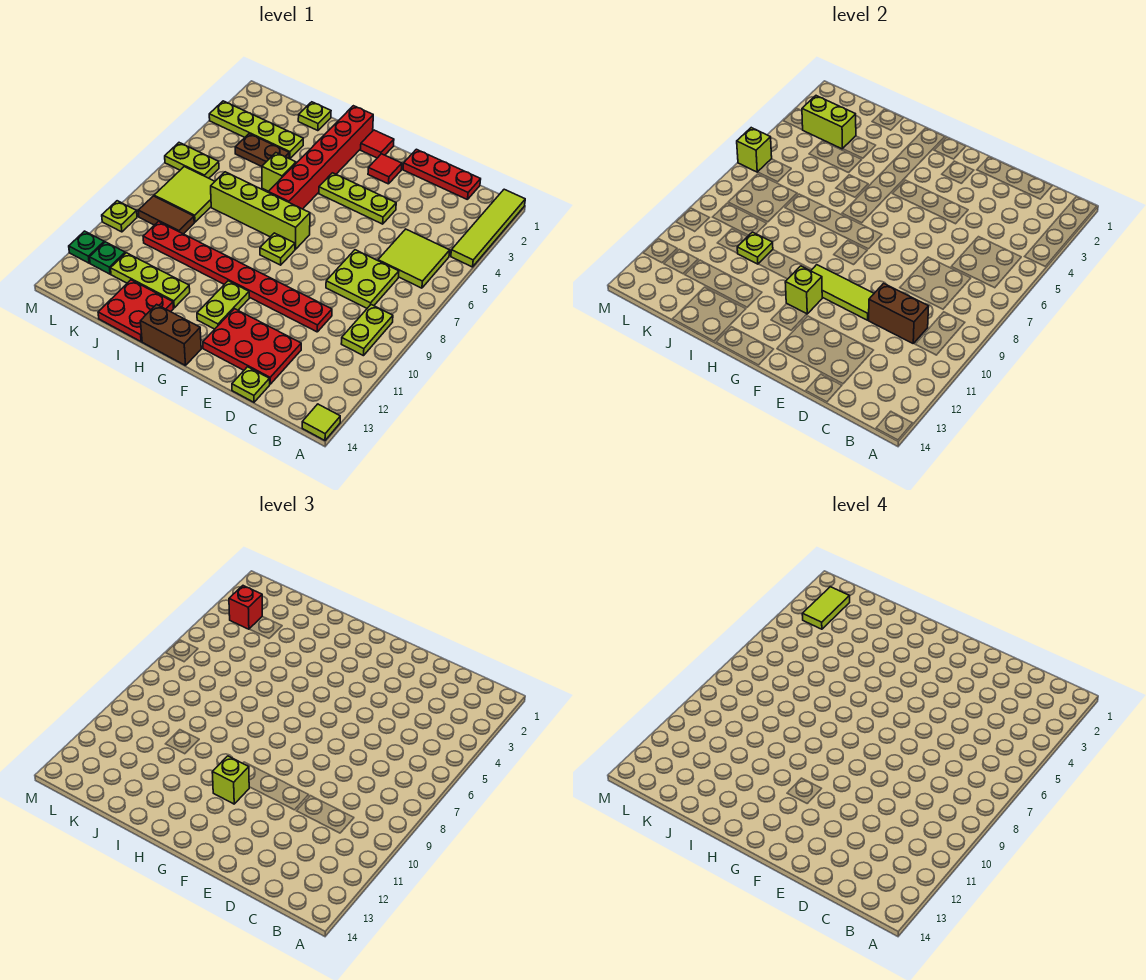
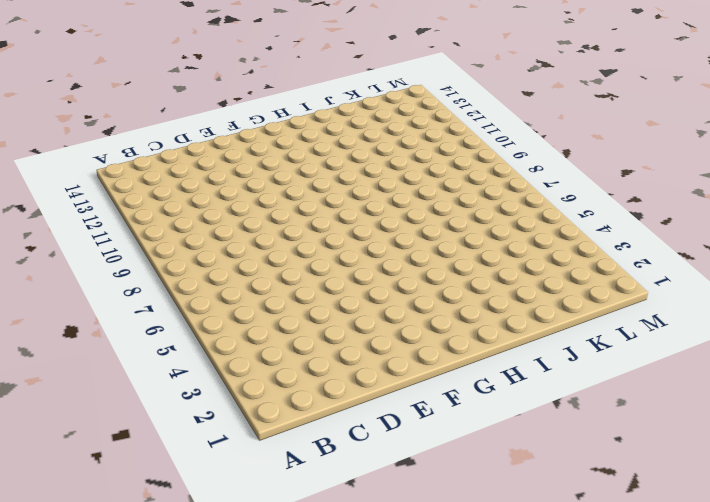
none -> lime tile A1:A4 level 1
none -> lime tile A14 level 1
none -> lime tile B5:C6 level 1
none -> lime plate B9:B10 level 1

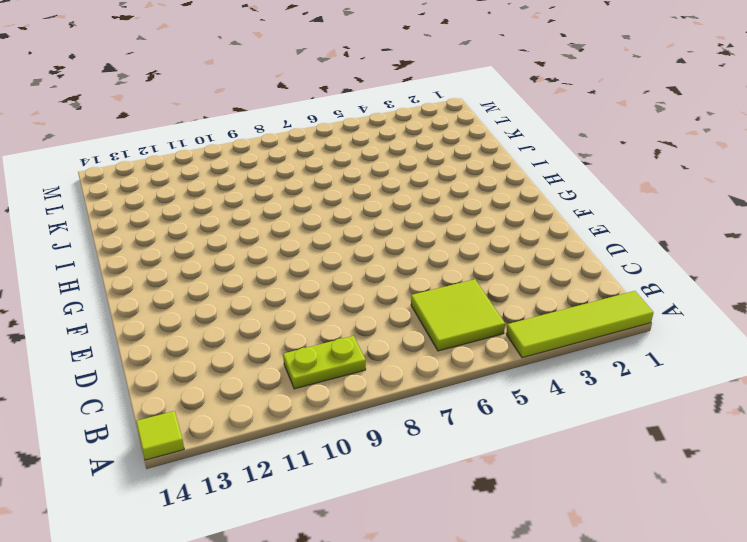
none -> red plate C1:E1 level 1
none -> lime plate C7:D8 level 1
none -> red plate D10:K10 level 1
none -> red plate D12:F13 level 1

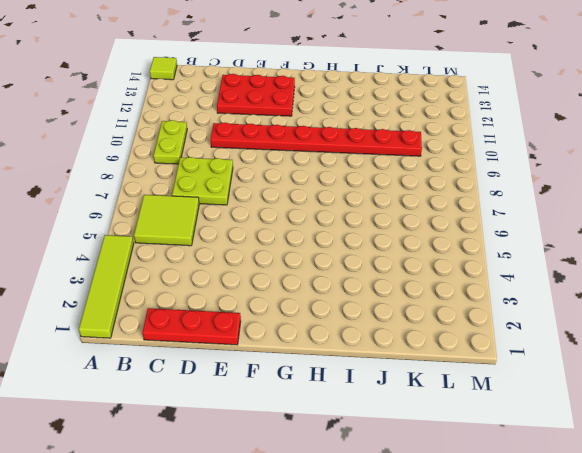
none -> lime plate D14 level 1
none -> lime plate E4:G4 level 1
none -> red tile F2 level 1
none -> red tile G1 level 1

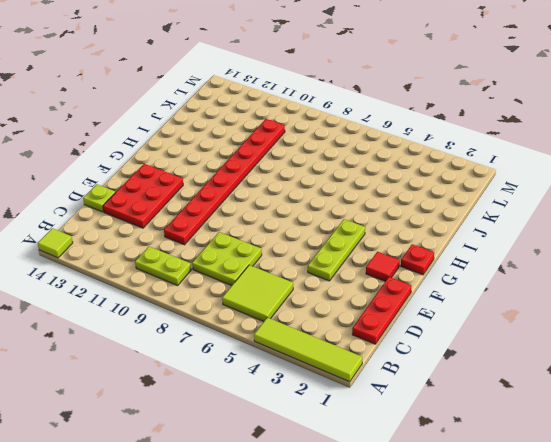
red plate G1 level 1 -> red tile G1 level 1
none -> lime brick G7:J7 level 1
none -> lime plate G8 level 1
none -> lime plate G11:G12 level 1
none -> brown brick G14:H14 level 1

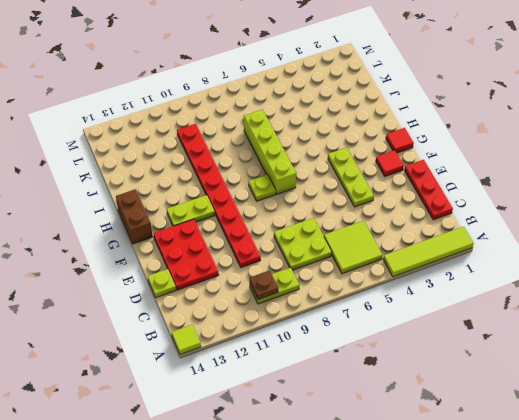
brown plate B10 level 2 -> none
none -> red brick H1:H6 level 1
none -> lime brick I5 level 1
none -> lime plate I12:K12 level 1
none -> red plate I13:J14 level 1

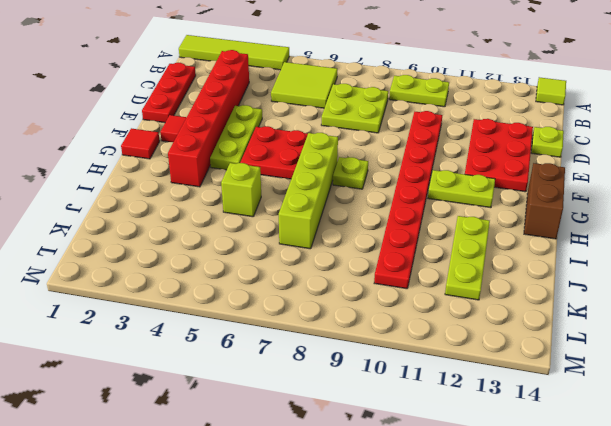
red brick C3:H3 level 1 -> red brick H1:H6 level 1
red plate F5:G6 level 1 -> red plate I13:J14 level 1
none -> lime plate J1 level 1
none -> lime plate J3:M3 level 1
none -> brown plate J4:K4 level 1
none -> lime tile K7:L8 level 1

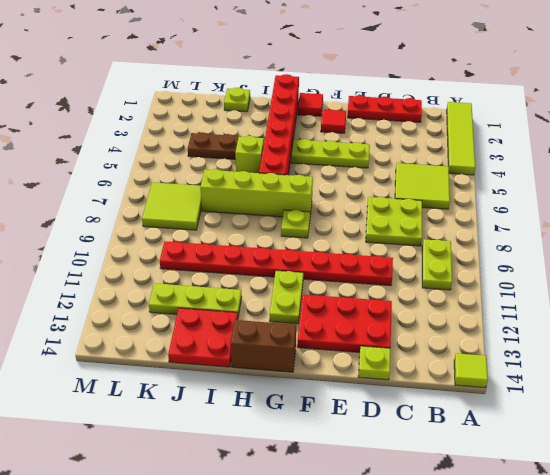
none -> lime plate J3:M3 level 1
none -> brown tile K9:L9 level 1
none -> lime plate L6:M6 level 1
none -> green plate L12 level 1

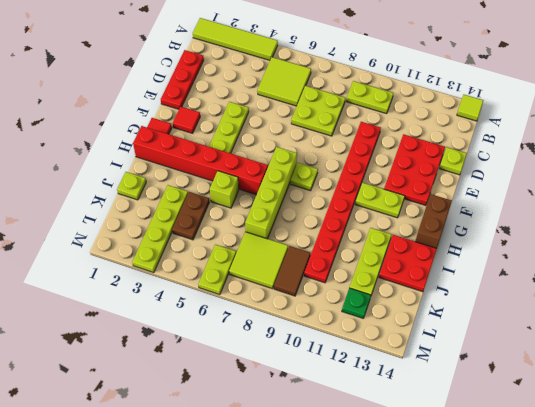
none -> lime plate M10 level 1
none -> green plate M12 level 1
none -> brown brick C10:D10 level 2
none -> lime tile E10:G10 level 2

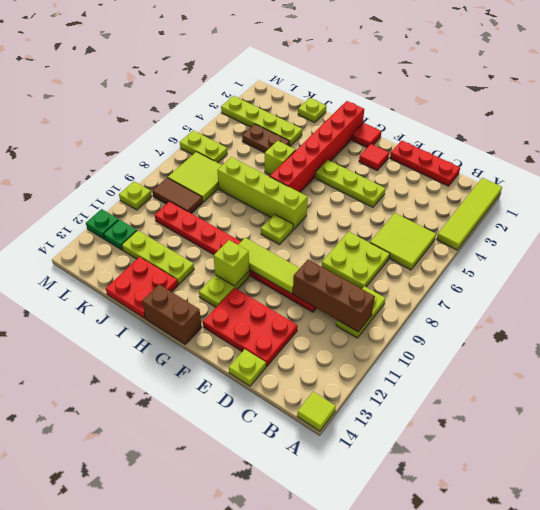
brown brick B10:D10 level 2 -> brown brick C10:D10 level 2
none -> lime plate J10 level 2
none -> lime brick K3:L3 level 2
none -> lime brick M6 level 2
none -> lime brick G11 level 3

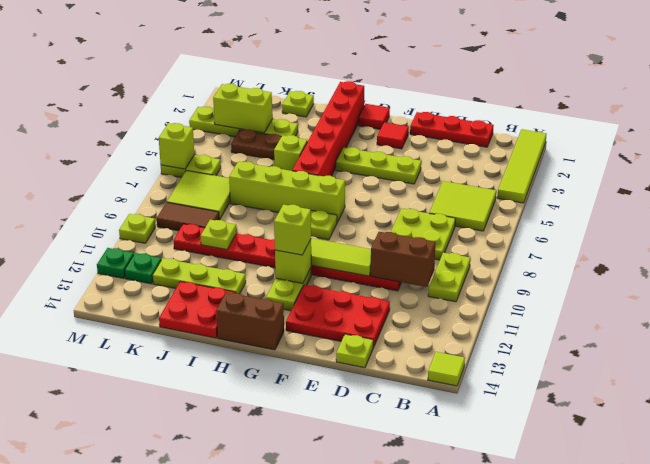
none -> red brick L3 level 3
none -> lime tile L2:L3 level 4

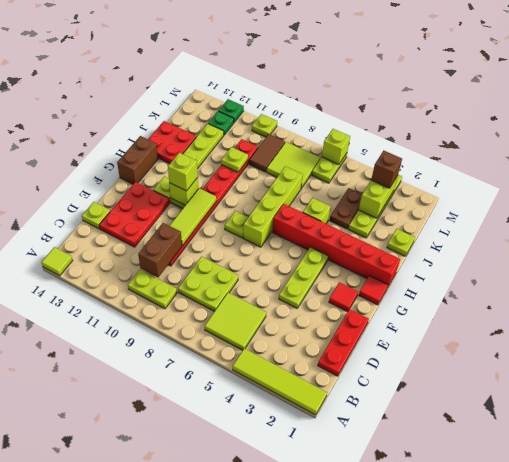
brown brick L3 level 3 -> red brick L3 level 3
none -> lime tile L2:L3 level 4

